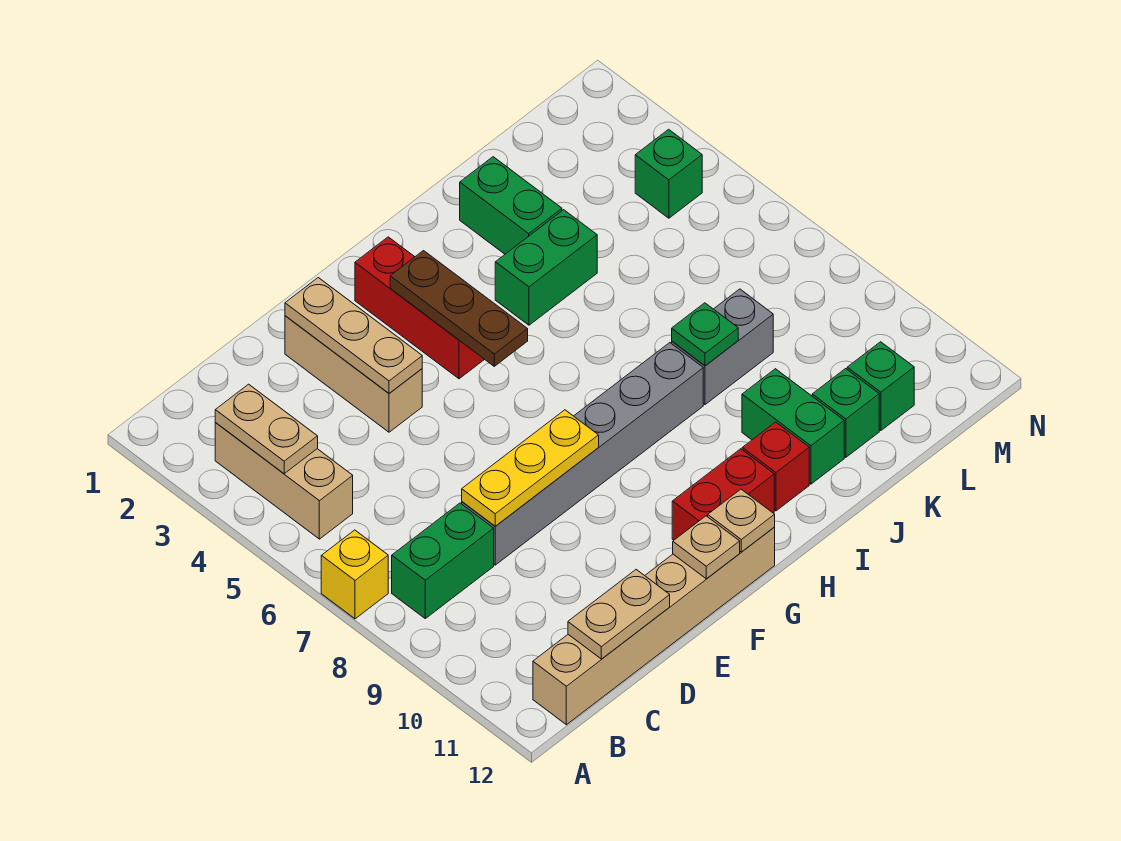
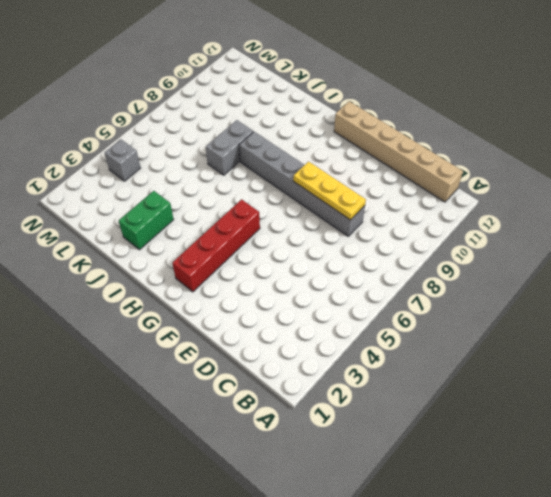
red brick G2:G5 level 1 -> red brick G2:G4 level 1
grey brick J7:J8 level 1 -> grey brick J8:K8 level 1
grey brick M4 level 1 -> green brick M4 level 1
none -> yellow brick A7 level 1
none -> tan brick B3:B5 level 1
none -> green brick B8:C8 level 1

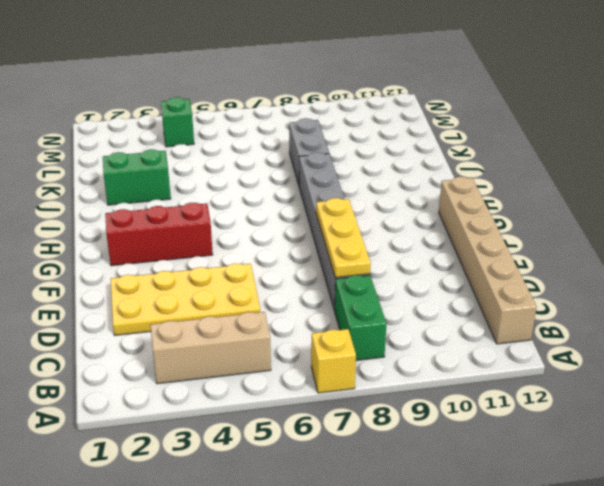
yellow plate D2:E5 level 1 -> tan brick E2:E4 level 1
none -> red brick G11:H11 level 1
none -> green brick I4:J4 level 1
none -> red brick I11 level 1

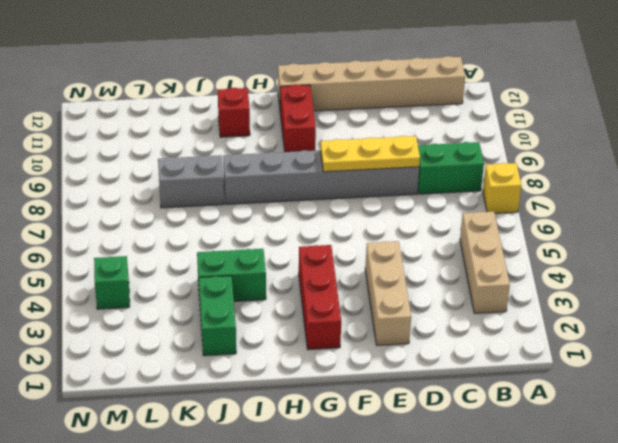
red brick G10:G11 level 1 -> red brick G11:H11 level 1
none -> green brick J10:J11 level 1
none -> green brick K11 level 1
none -> green brick L11 level 1

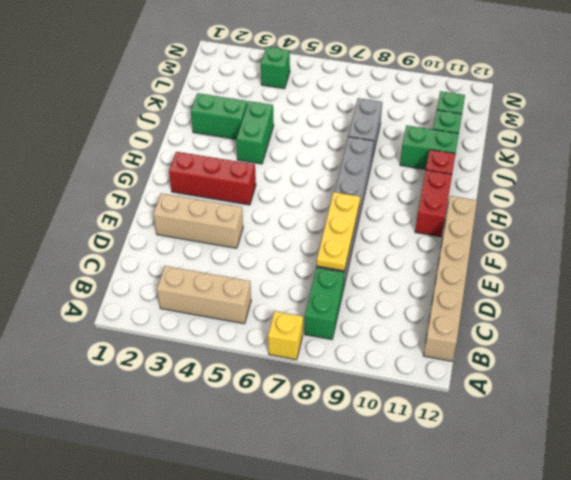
none -> tan plate B3:B4 level 2
none -> tan plate C12:D12 level 2
none -> tan plate E2:E4 level 2

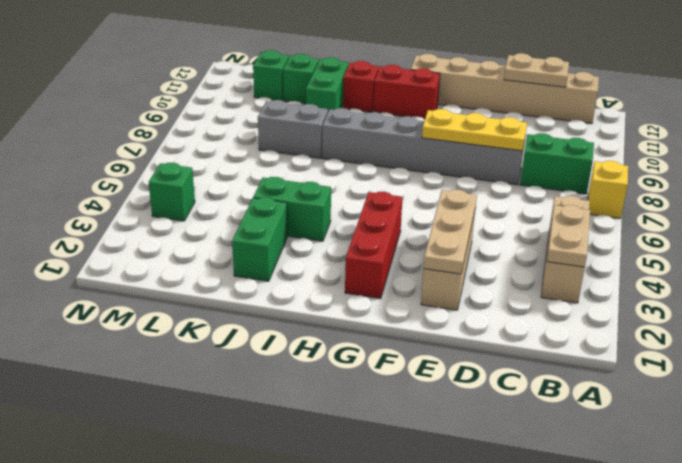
none -> tan plate F12 level 2
none -> brown plate G3:G5 level 2
none -> tan plate G12 level 2

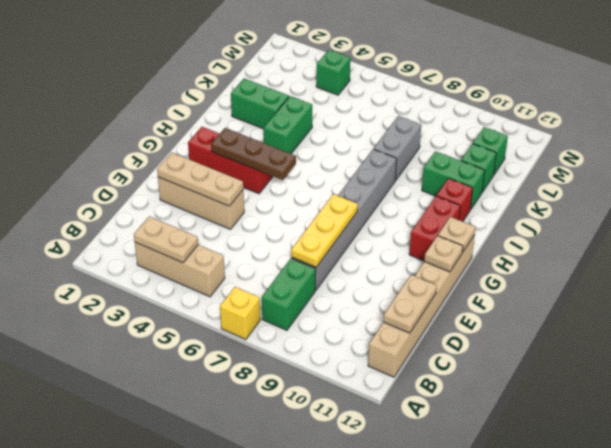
none -> green plate J8 level 2

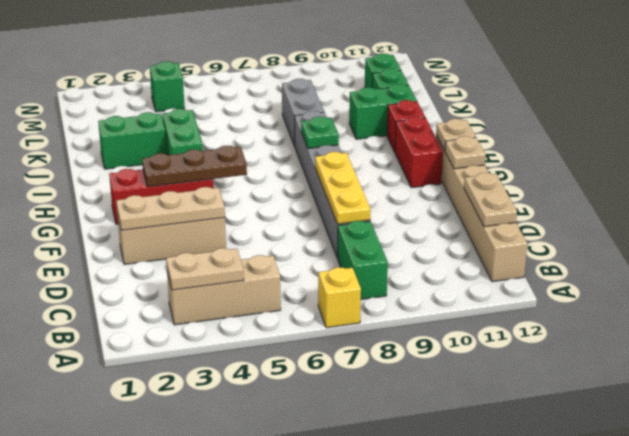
green plate H8 level 2 -> green plate J8 level 2

